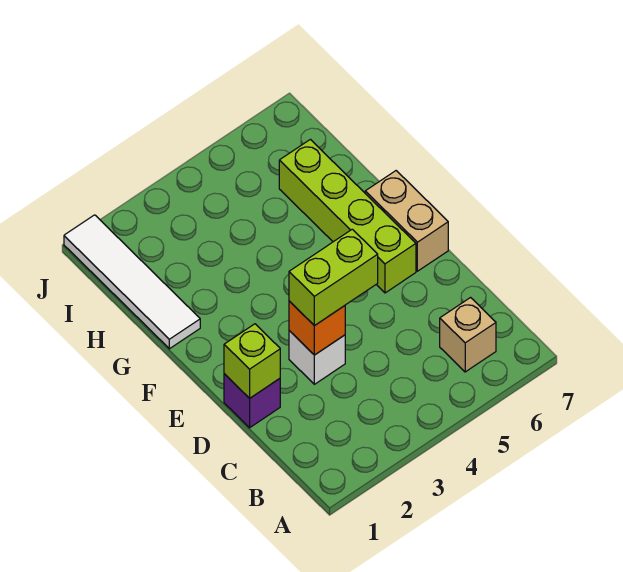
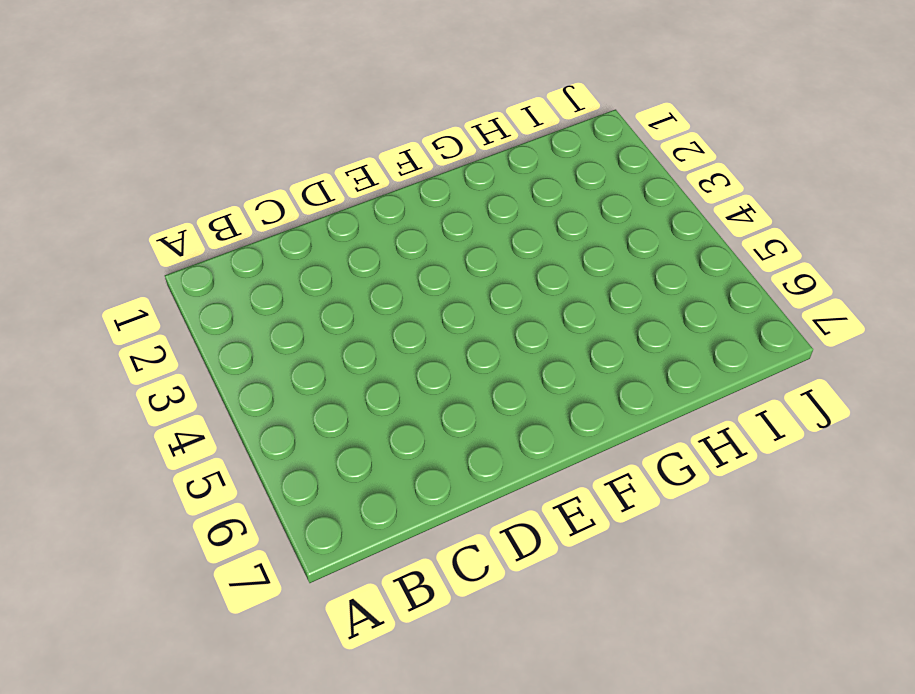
none -> tan brick B6 level 1
none -> purple brick D1 level 1

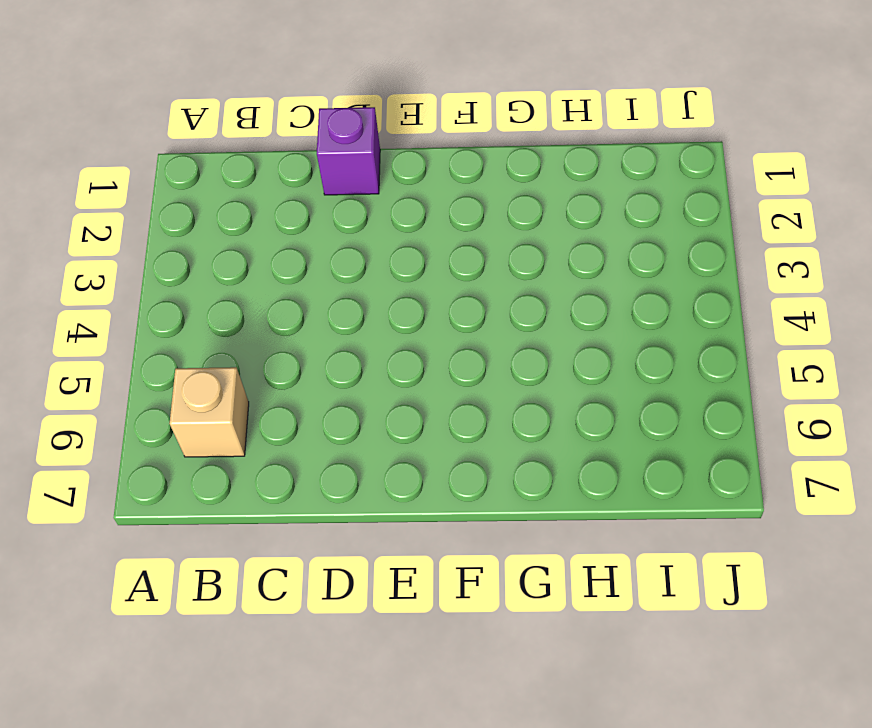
none -> white brick D3 level 1
none -> lime brick E6:H6 level 1

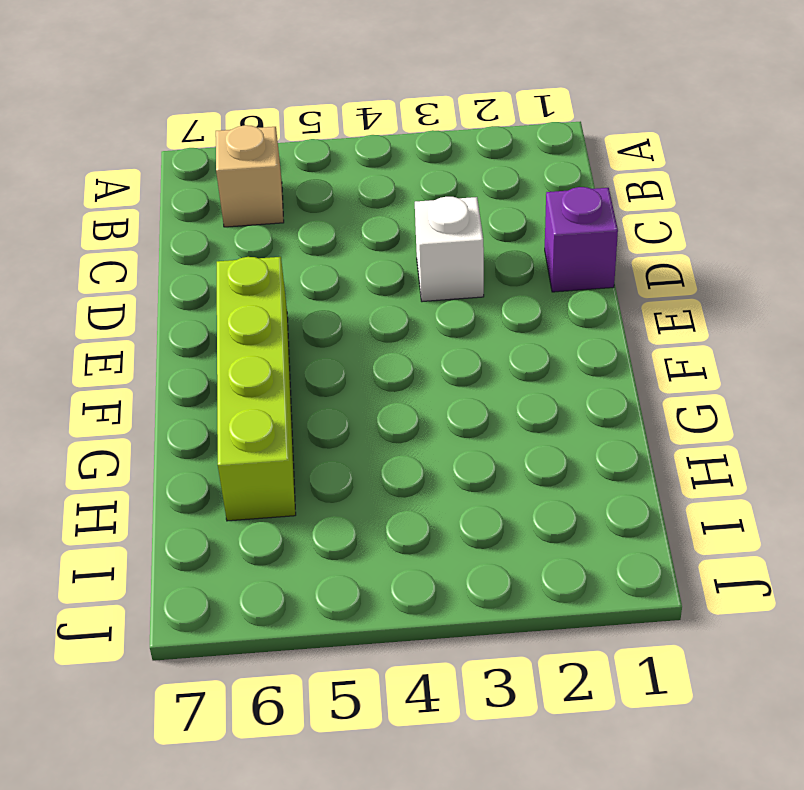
none -> tan brick E7:F7 level 1
none -> white tile G1:J1 level 1

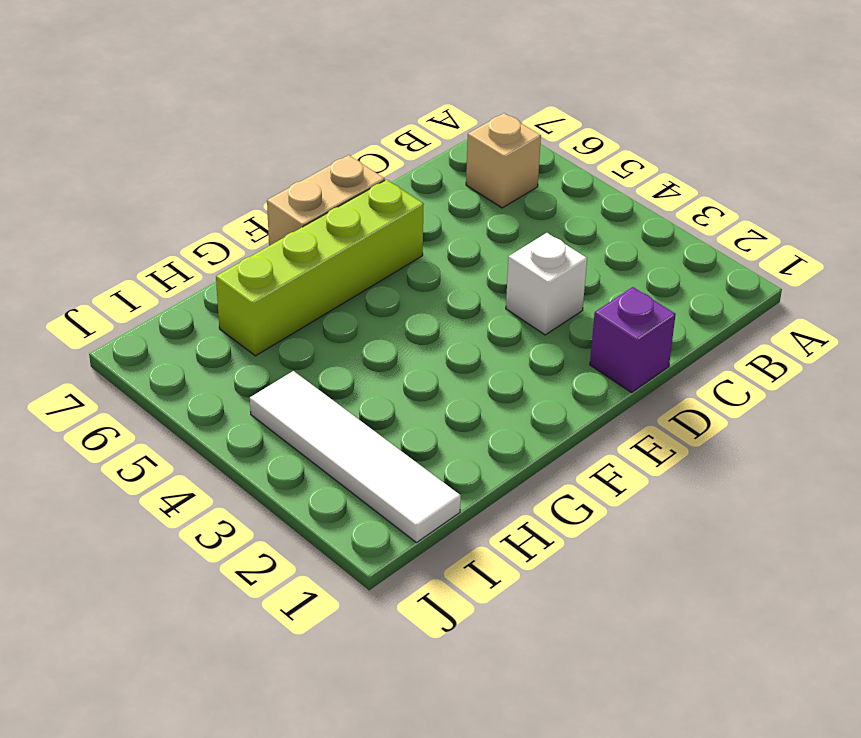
white tile I1:I4 level 1 -> white tile G1:J1 level 1
none -> lime brick D1 level 2
none -> orange brick D3 level 2

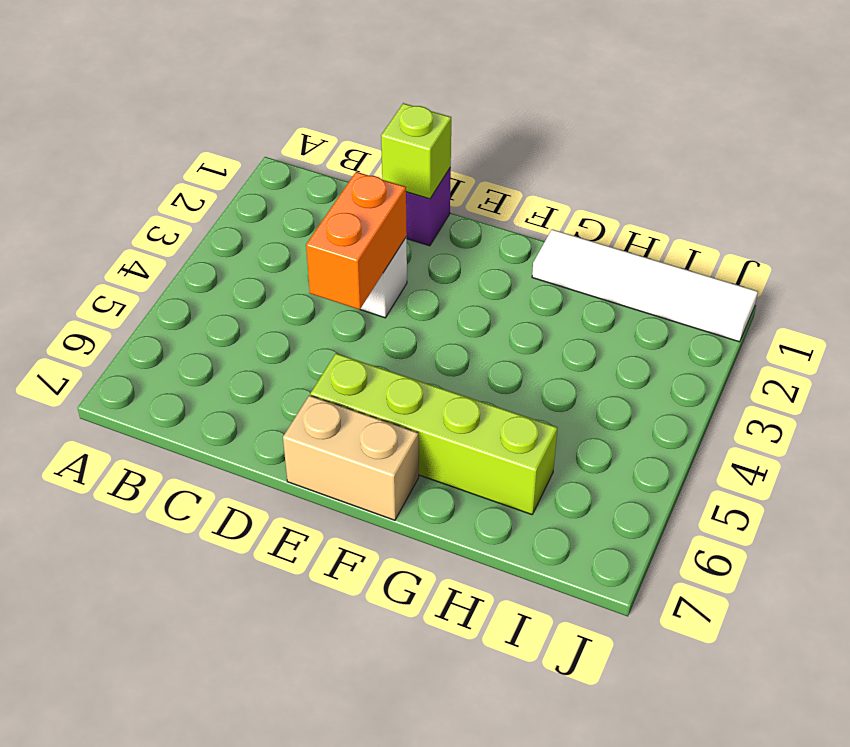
orange brick D3:D4 level 2 -> orange brick D3 level 2
none -> tan brick B6 level 1
none -> lime brick D3:D4 level 3

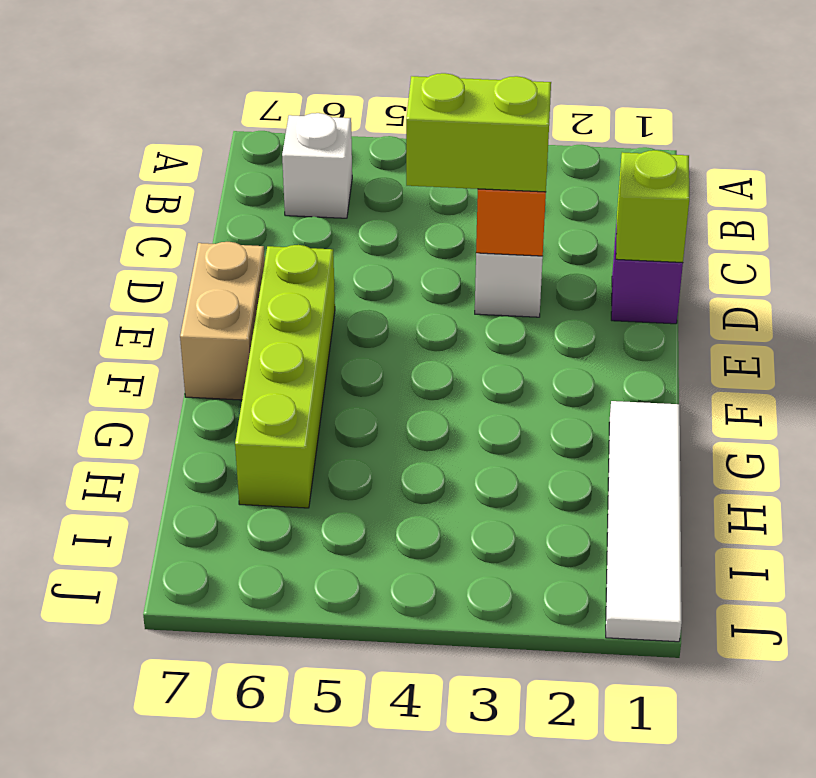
white brick B6 level 1 -> tan brick B6 level 1

